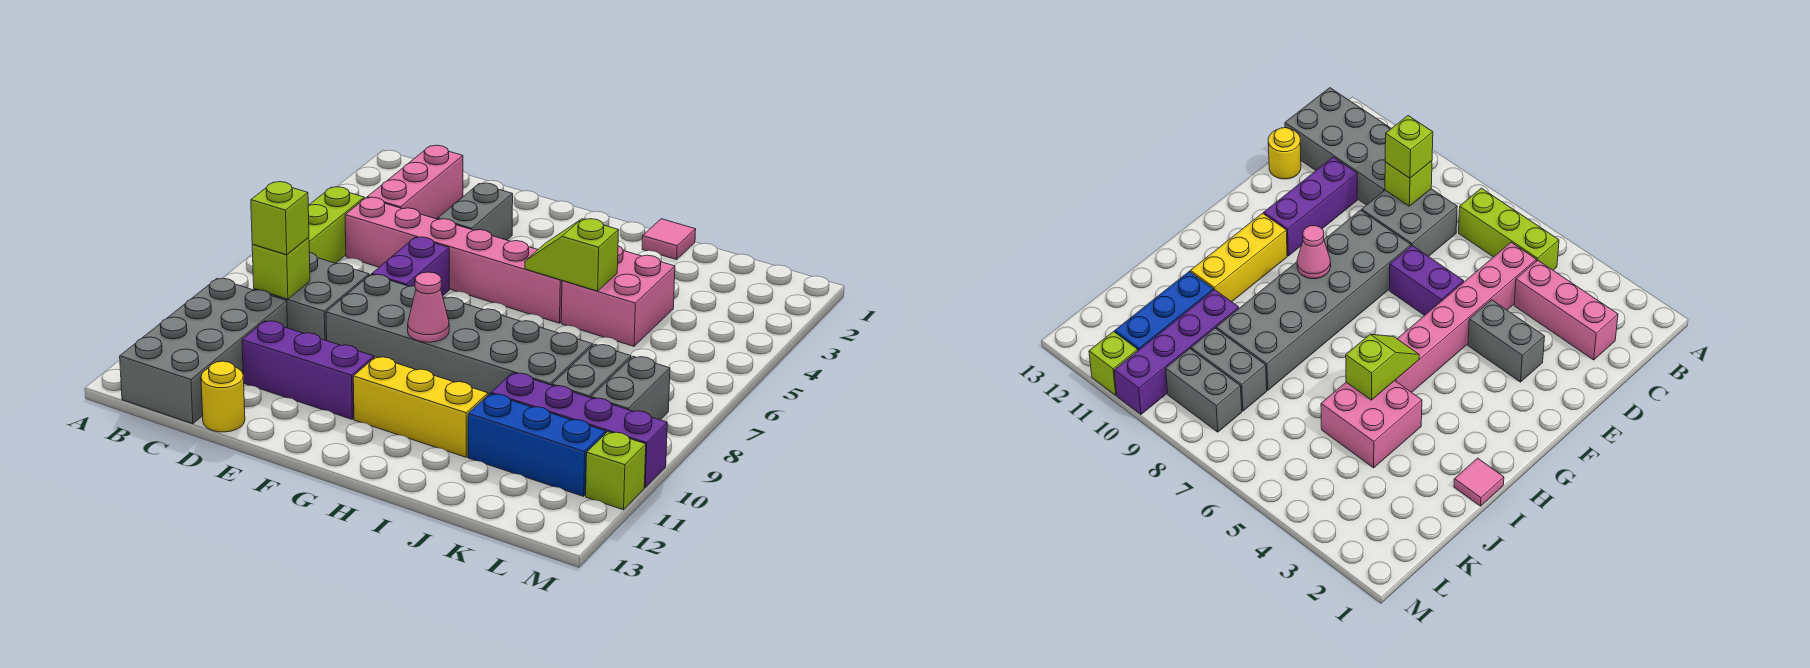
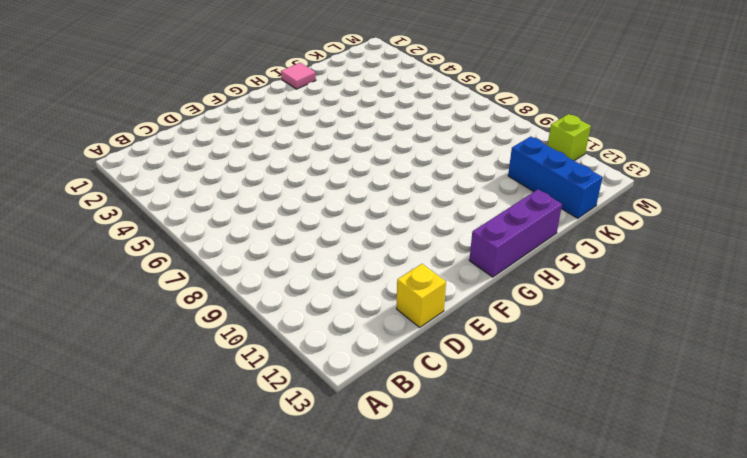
yellow brick D13 level 1 -> yellow round brick D13 level 1
purple brick G13:I13 level 1 -> purple brick D11:F11 level 1
blue brick K11:K13 level 1 -> blue brick J11:L11 level 1
none -> lime brick B5:B7 level 1
none -> grey brick B10:C13 level 1
none -> pink brick C2:C4 level 1

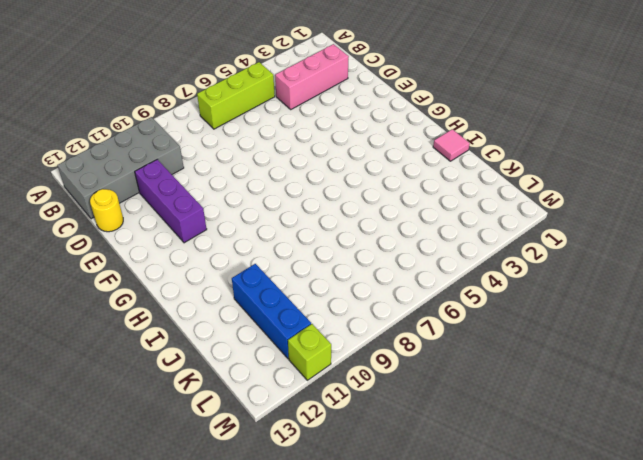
none -> pink brick C5:H5 level 1
none -> grey brick C8:D9 level 1
none -> grey brick E3:E4 level 1

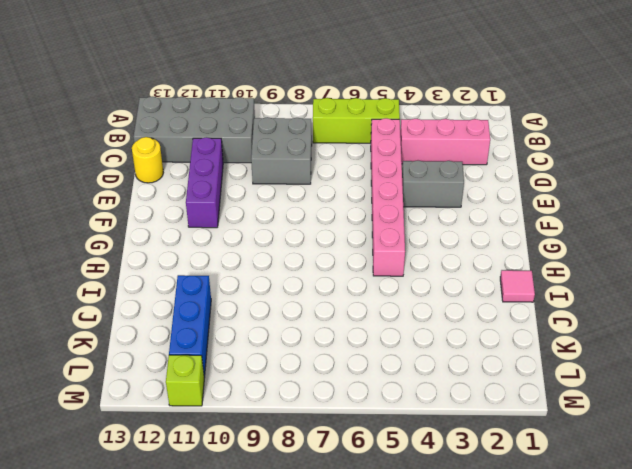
none -> purple brick E6:E7 level 1
none -> grey brick E8:J9 level 1
none -> yellow brick G11:I11 level 1

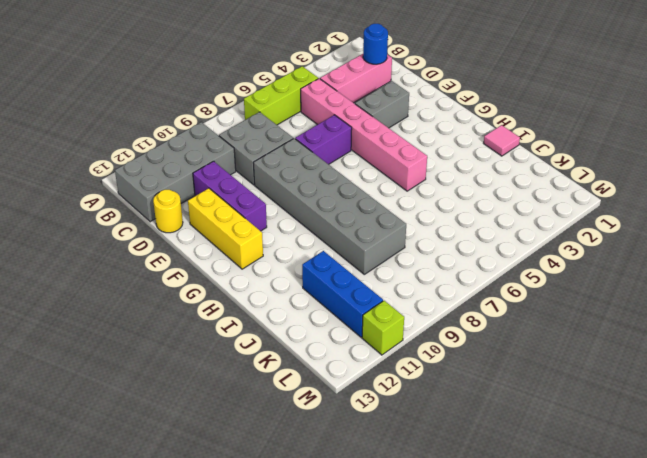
blue round brick C2 level 2 -> none
yellow brick E12:G12 level 1 -> yellow brick G11:I11 level 1
none -> pink brick I4:J5 level 1
none -> purple brick J10:M10 level 1
none -> grey brick K8:K9 level 1

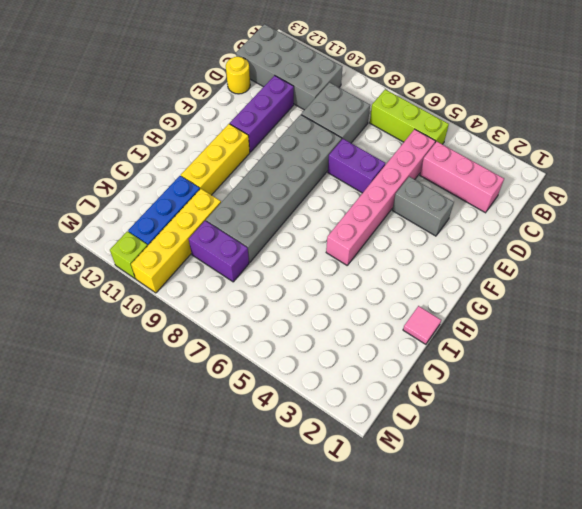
yellow brick J10:M10 level 1 -> purple brick J10:M10 level 1
purple brick K8:K9 level 1 -> grey brick K8:K9 level 1
none -> pink brick I4:J5 level 1
none -> grey brick L8:L9 level 1
none -> lime brick C9 level 2

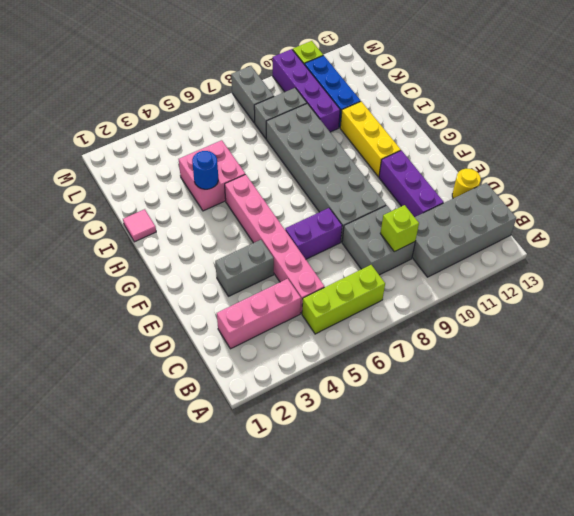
blue round brick I4 level 2 -> none
grey brick L8:M8 level 1 -> grey brick L8:L9 level 1
none -> pink cone G9 level 2
none -> lime slope H5:I5 level 2 top I
none -> lime brick C9 level 3

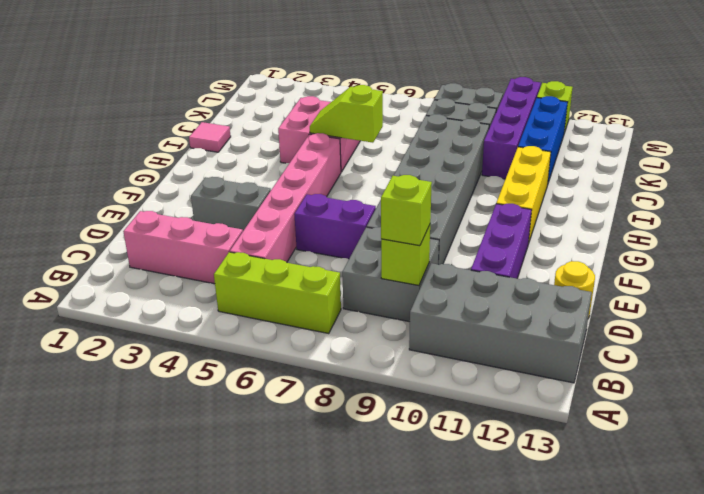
lime slope I5:I6 level 2 top 6 -> lime slope H5:I5 level 2 top I
none -> pink cone G9 level 2

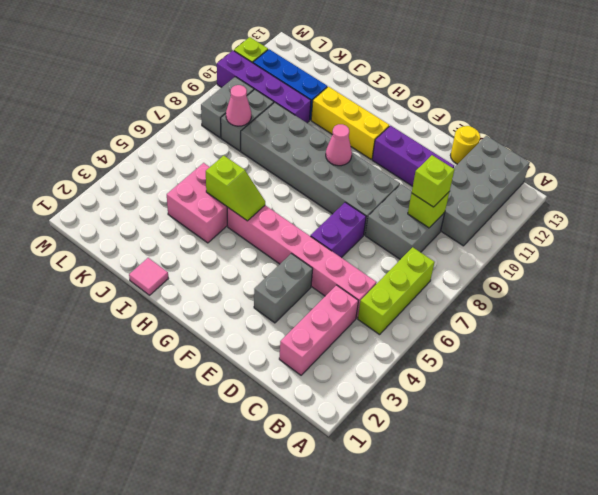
pink cone K8 level 2 -> none

